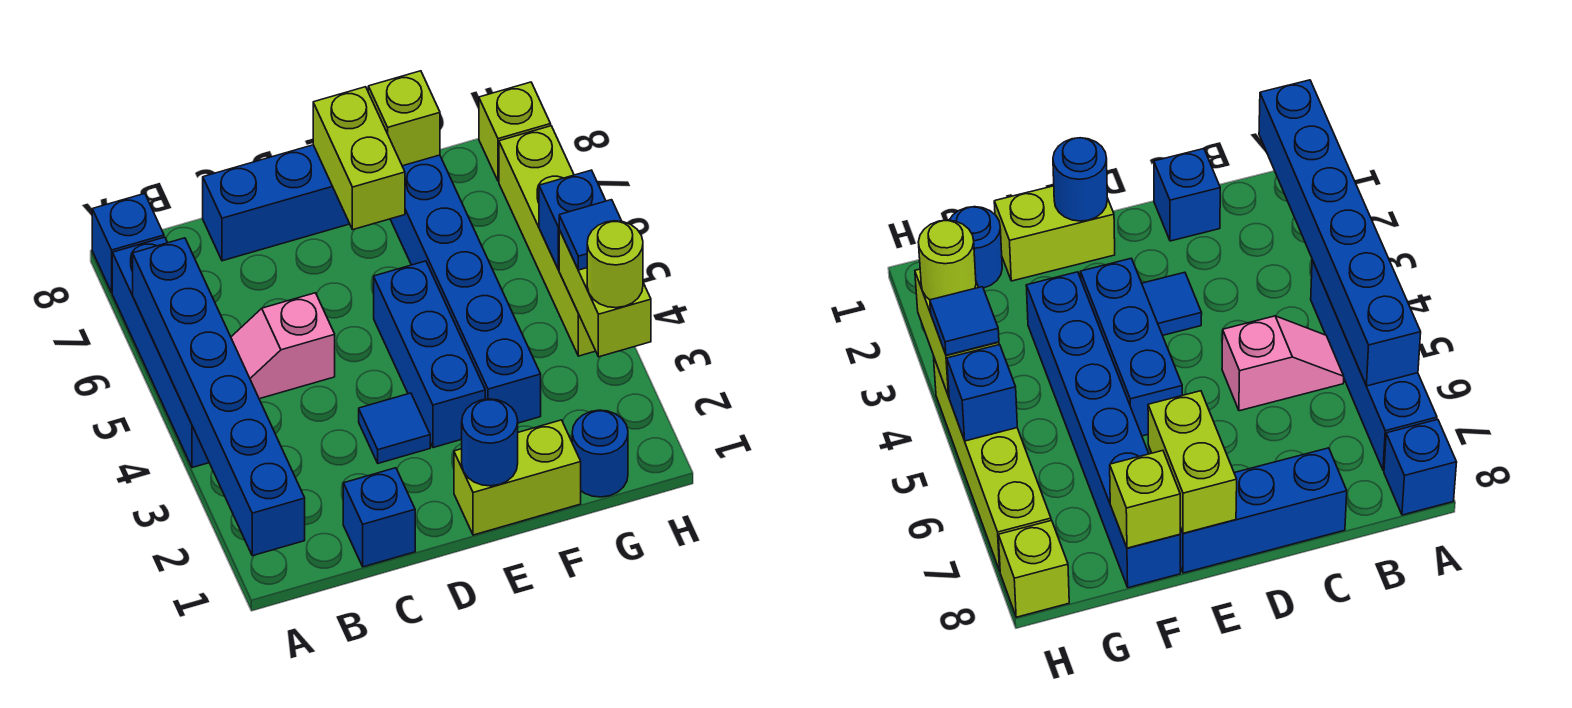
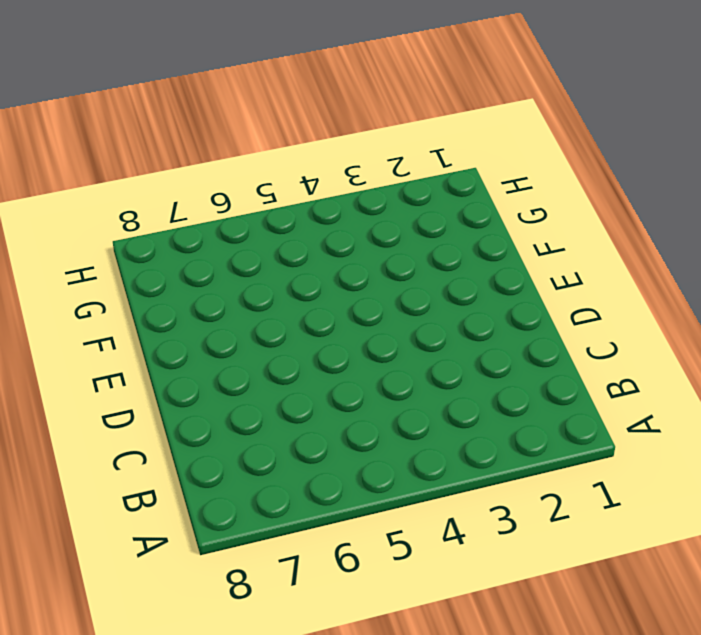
none -> blue brick A4:A7 level 1
none -> blue brick A8 level 1
none -> pink slope B5:C5 level 1 top C

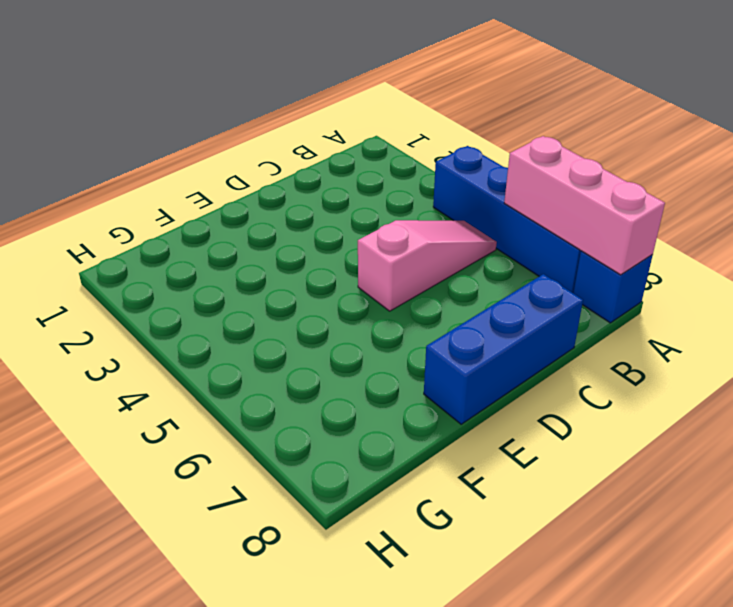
pink brick A6:A8 level 2 -> blue brick A1:A6 level 2
pink slope B5:D5 level 1 top D -> pink slope B5:C5 level 1 top C
none -> blue brick C1 level 1
none -> blue tile D3 level 1
none -> lime brick E1:F1 level 1

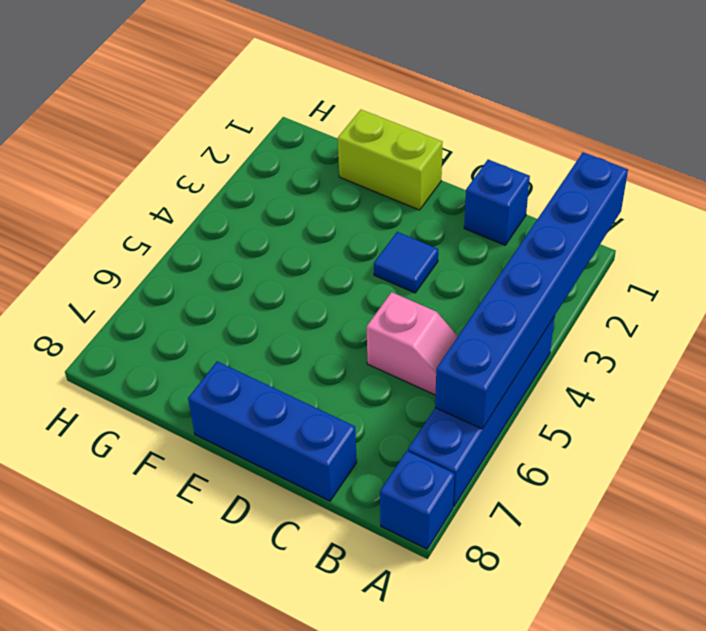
none -> blue brick E3:E5 level 1
none -> blue brick F3:F8 level 1
none -> blue round brick G1 level 1

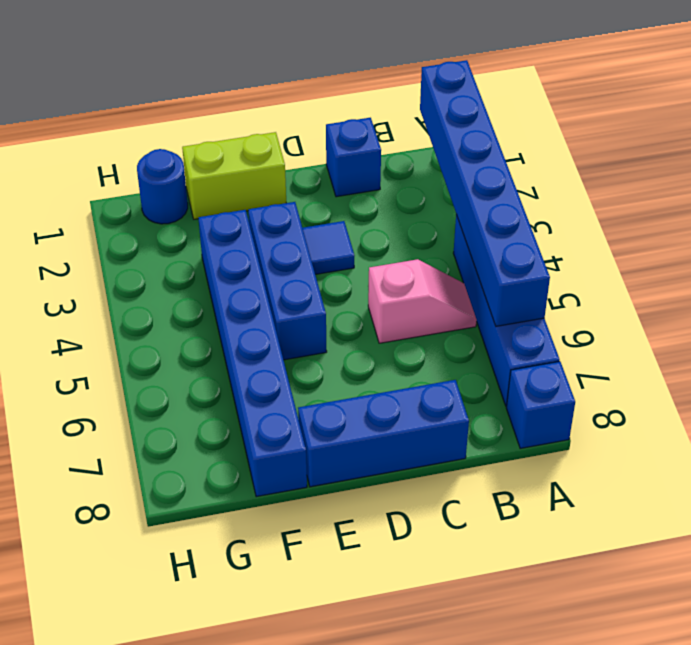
none -> lime brick H4:H7 level 1
none -> lime brick H8 level 1
none -> blue round brick E1 level 2

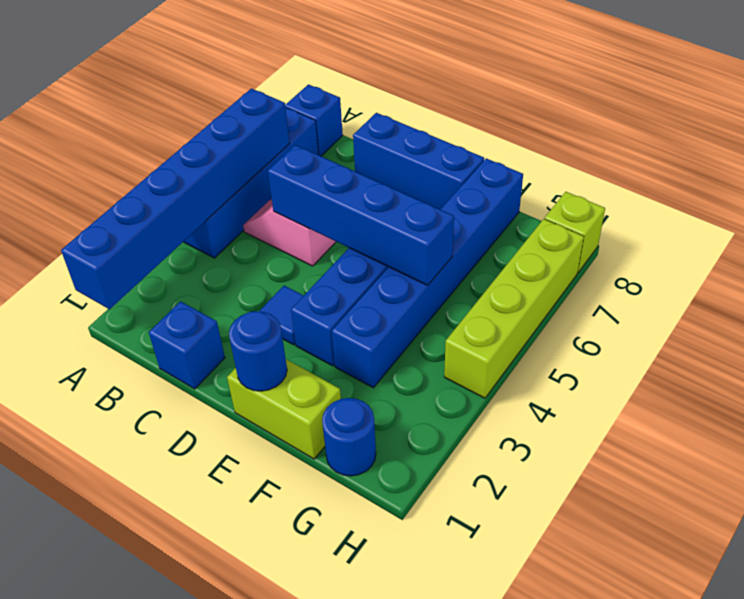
blue brick C5:F5 level 2 -> none
none -> lime brick E7:E8 level 2
none -> lime brick F8 level 2
none -> lime brick H3:H4 level 2

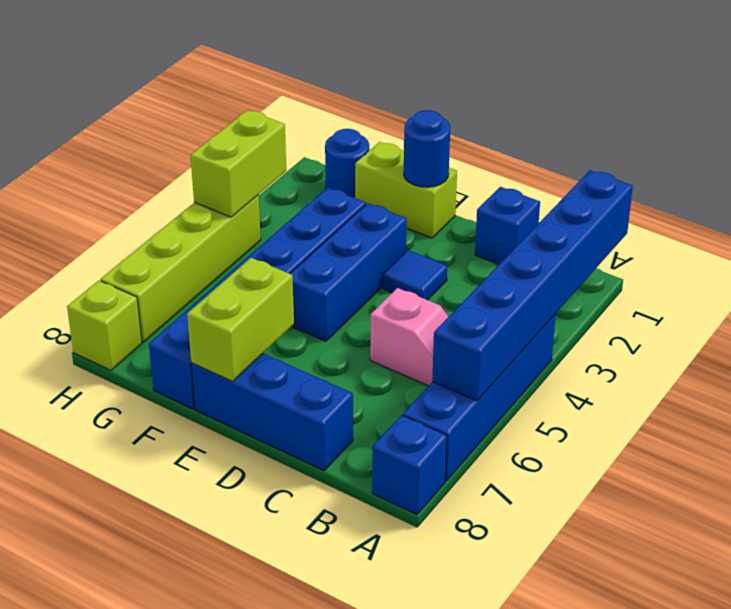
none -> lime brick F8 level 2
none -> blue brick H5 level 2
none -> lime round brick H3 level 3

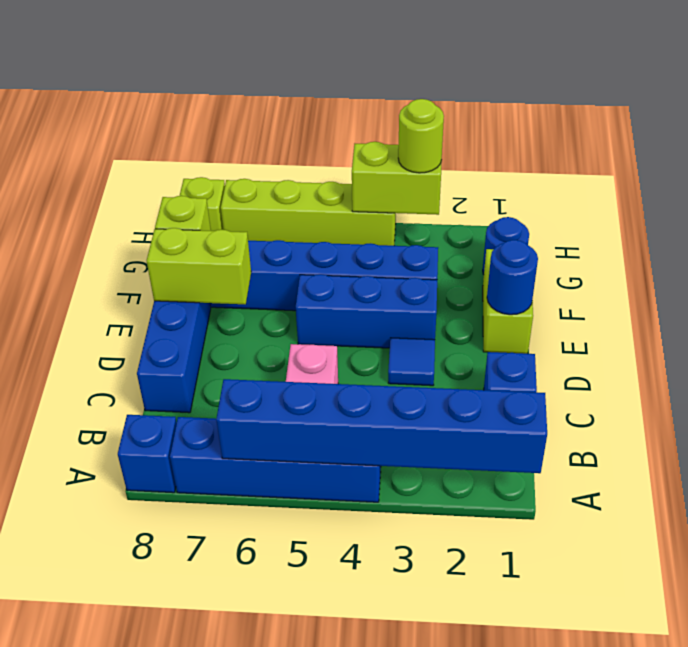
none -> blue brick H5 level 2
none -> blue tile H4 level 3

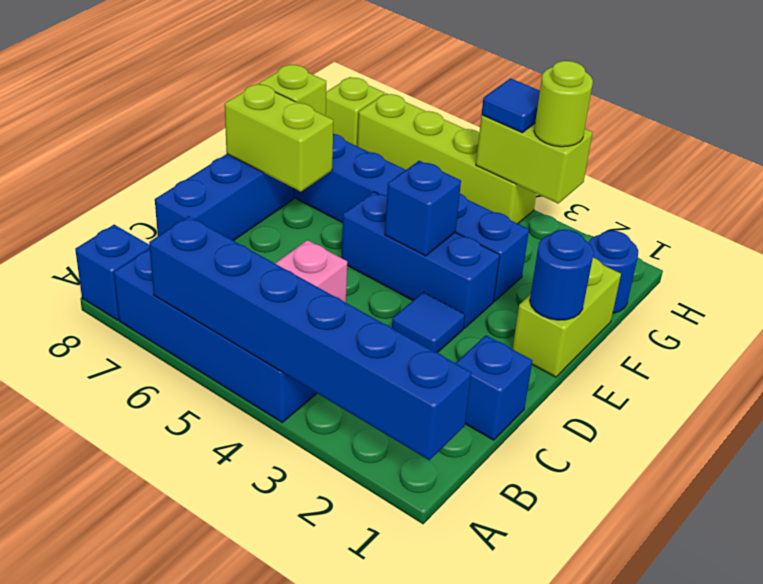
blue brick E4 level 2 -> blue brick H5 level 2

